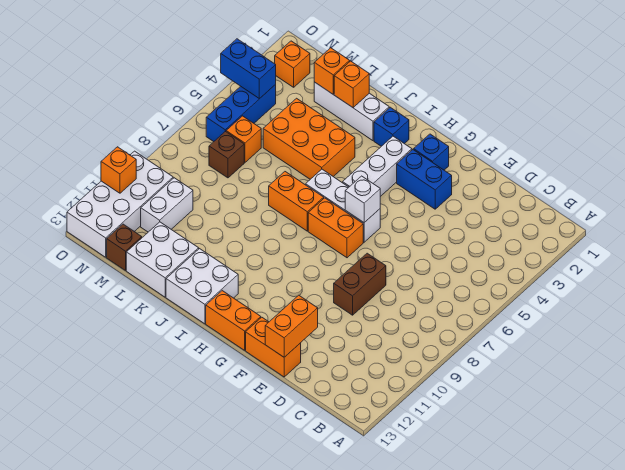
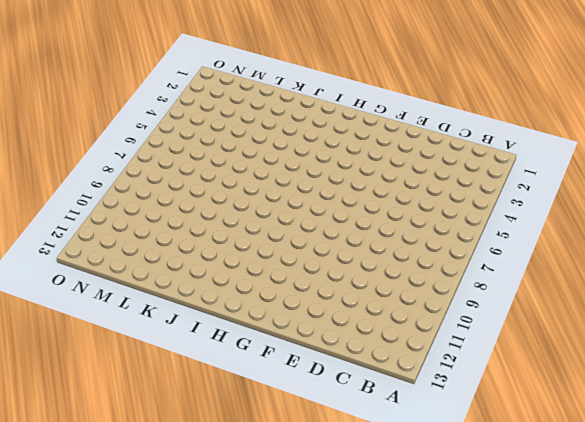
none -> brown brick E8:E9 level 1
none -> orange brick E13:F13 level 1
none -> blue brick F3:G3 level 1

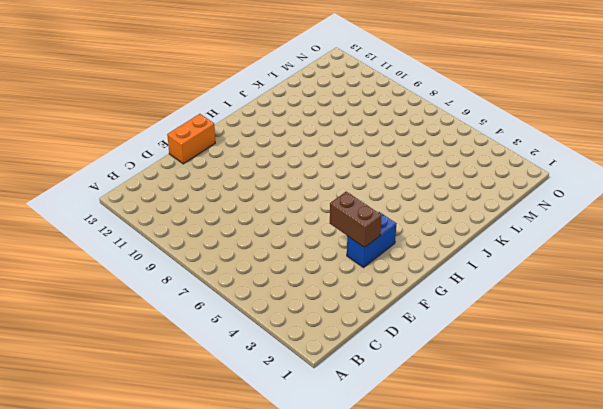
brown brick F3:F4 level 2 -> brown brick E8:E9 level 1
none -> blue brick G2 level 1
none -> white brick G6:I6 level 1
none -> orange brick G7:H7 level 1

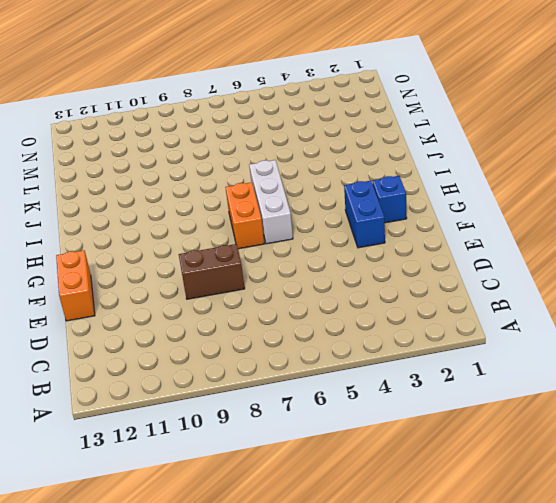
none -> orange brick G13:H13 level 1
none -> white brick H3:H5 level 1
none -> blue brick I2 level 1

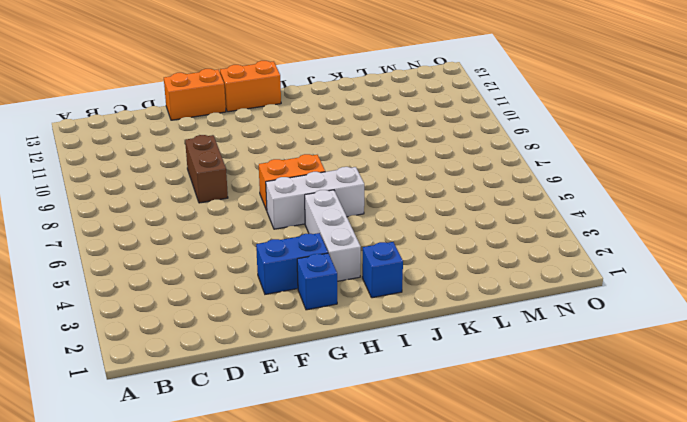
none -> orange brick I7:J7 level 1
none -> white brick I12:J13 level 1
none -> white brick J2:L2 level 1

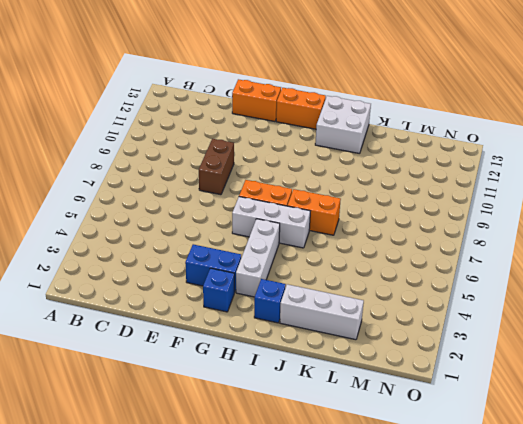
none -> orange brick J4:L5 level 1
none -> white brick K12:L13 level 1
none -> orange brick M6 level 1

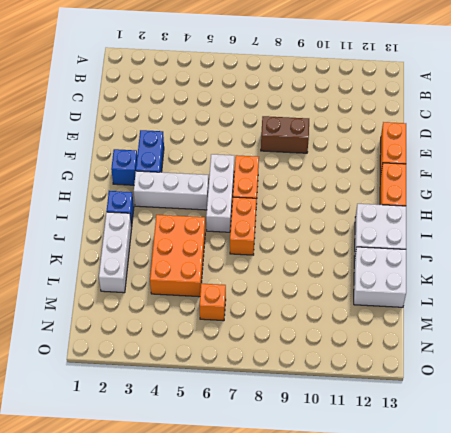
none -> brown brick M7 level 1
none -> white brick M10:M11 level 1
none -> brown brick M13 level 1

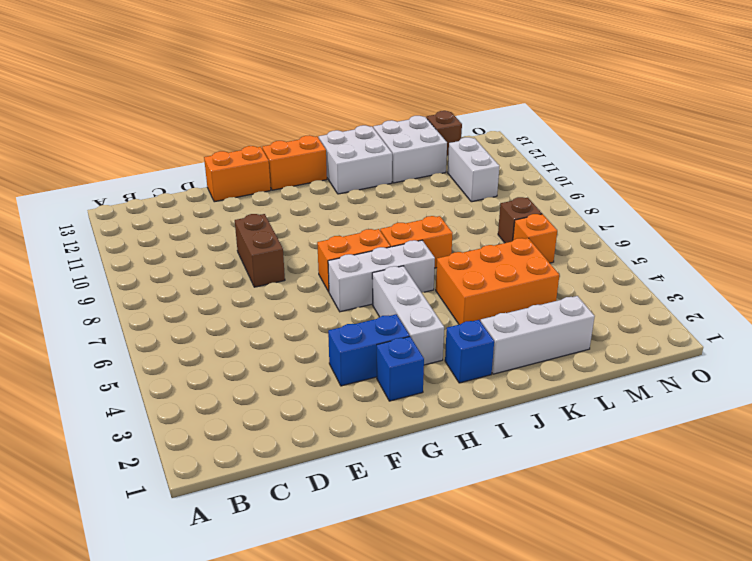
none -> orange brick N2 level 1
none -> blue brick N4:N6 level 1
none -> white brick N10:O13 level 1

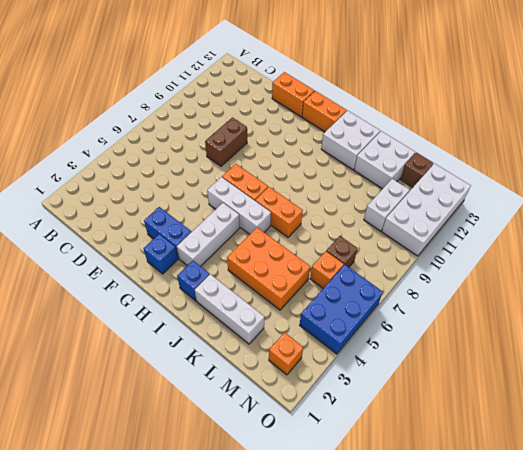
blue brick N4:O6 level 1 -> blue brick N4:N6 level 1
none -> orange brick E12:E13 level 2
none -> white brick G6 level 2
none -> orange brick K2 level 2

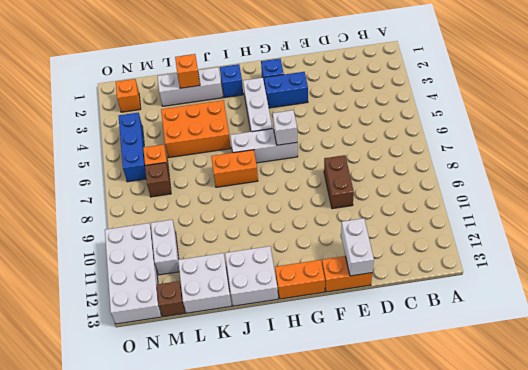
white brick E12:E13 level 2 -> orange brick E12:E13 level 2
none -> orange brick G7:H7 level 1
none -> orange brick L2 level 2
none -> blue brick N4:O4 level 2

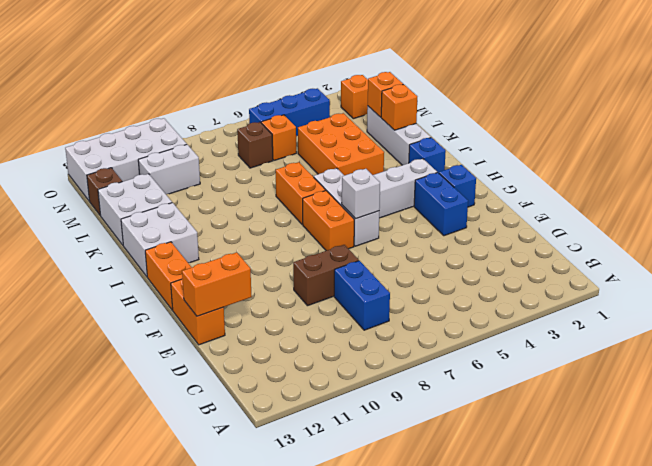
blue brick C8:D8 level 1 -> blue brick N4:O4 level 2
none -> orange brick O11 level 2

